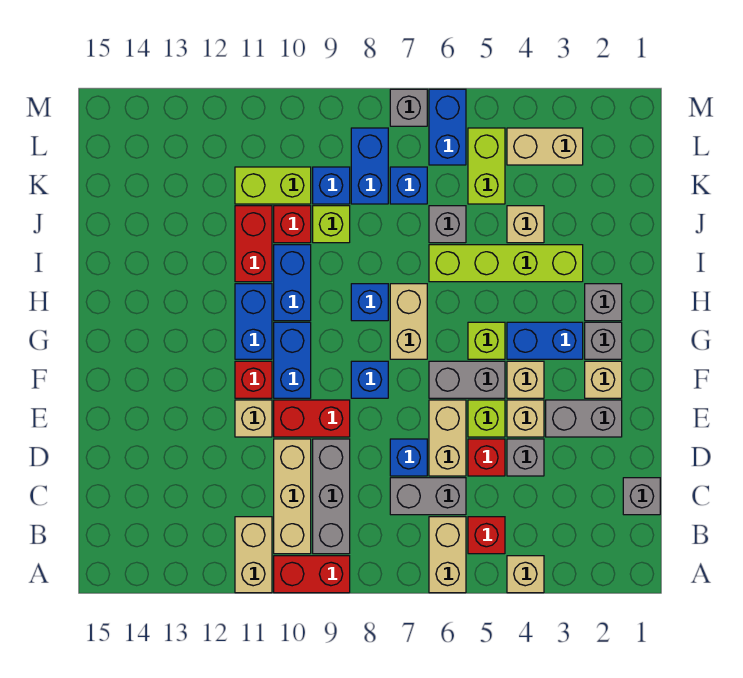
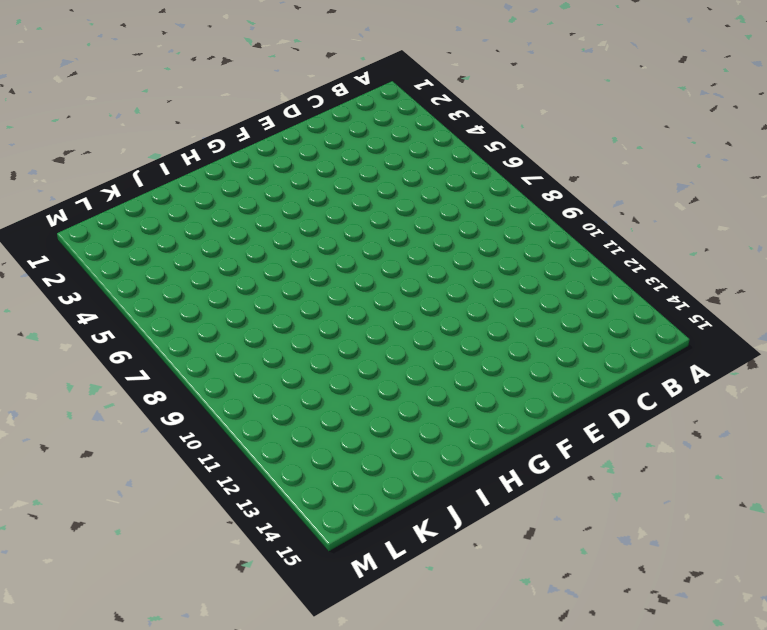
none -> tan brick A4 level 1
none -> tan brick A6:B6 level 1
none -> red brick A9:A10 level 1
none -> tan brick A11:B11 level 1

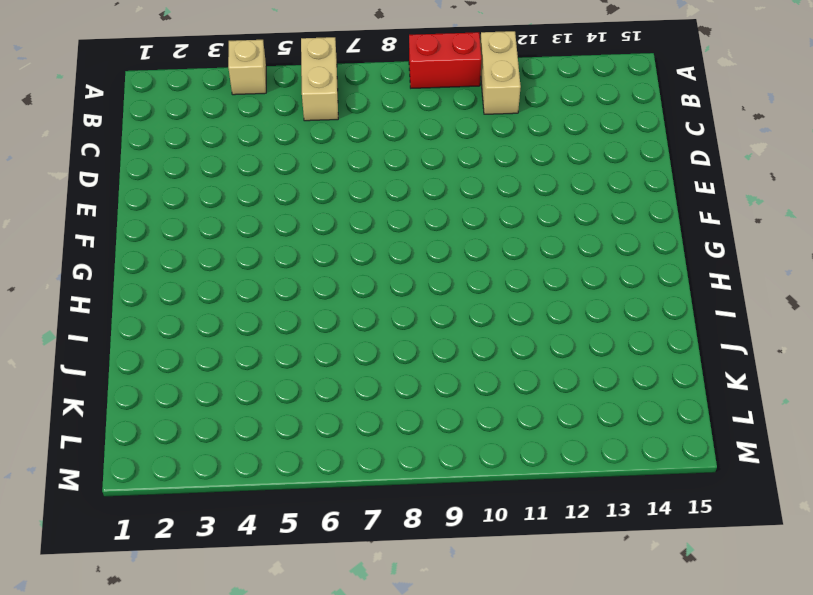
none -> red brick B5 level 1
none -> grey brick B9:D9 level 1
none -> tan brick B10:D10 level 1
none -> grey brick C1 level 1

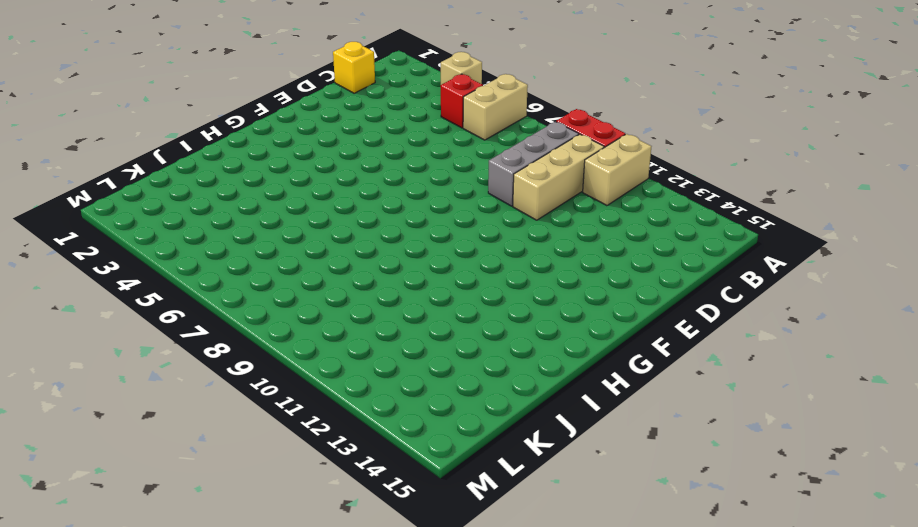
yellow brick C1 level 1 -> grey brick C1 level 1
none -> grey brick C6:C7 level 1
none -> grey brick D4 level 1
none -> red brick D5 level 1
none -> tan brick D6:E6 level 1

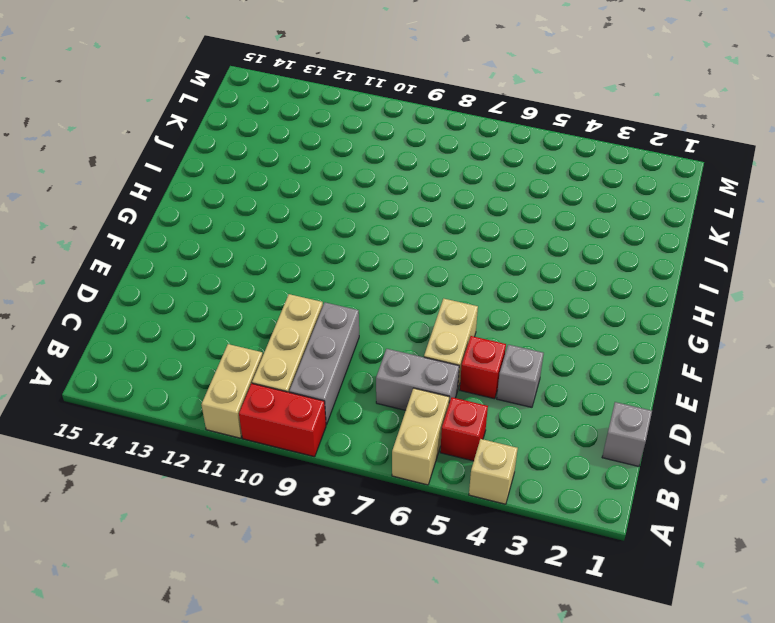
none -> blue brick D7 level 1
none -> grey brick E2:E3 level 1
none -> tan brick E4 level 1
none -> lime brick E5 level 1

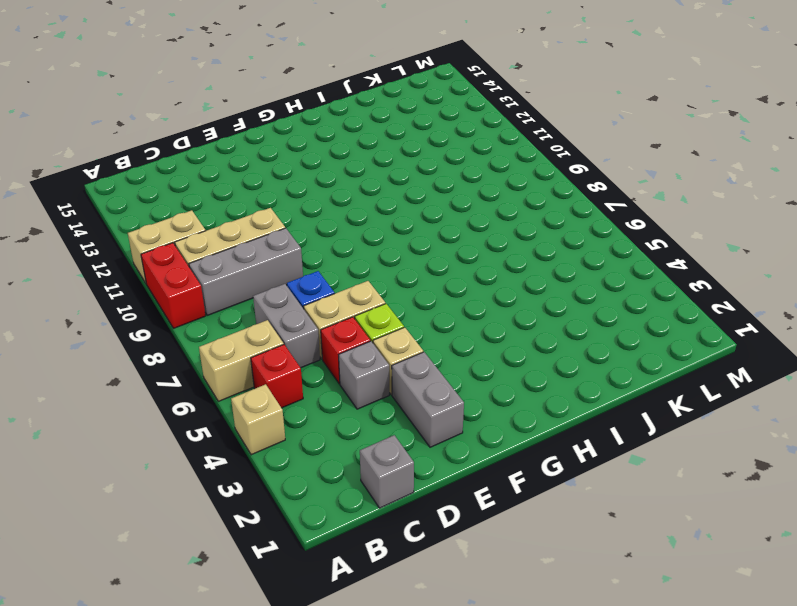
none -> red brick E9:E10 level 1
none -> tan brick E11 level 1
none -> tan brick F2 level 1
none -> tan brick F4 level 1

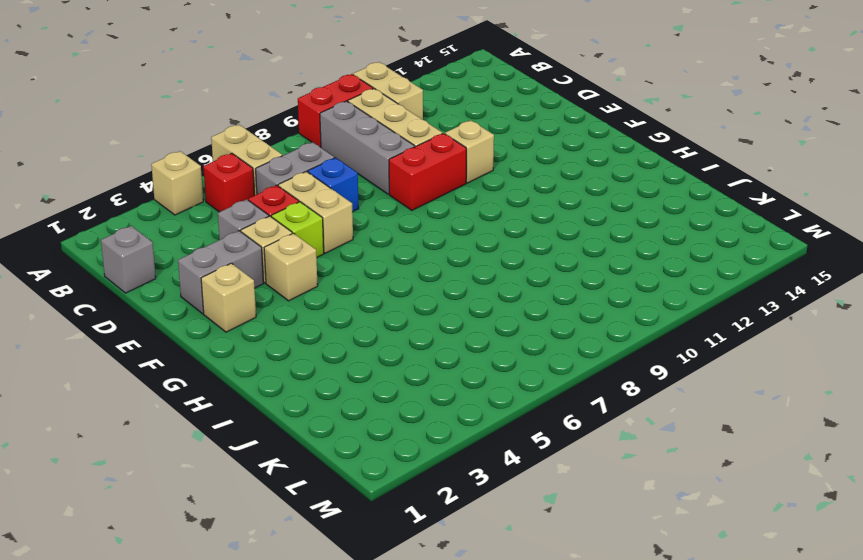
none -> grey brick F5:F6 level 1
none -> blue brick F8 level 1
none -> blue brick F10:G10 level 1
none -> red brick F11 level 1

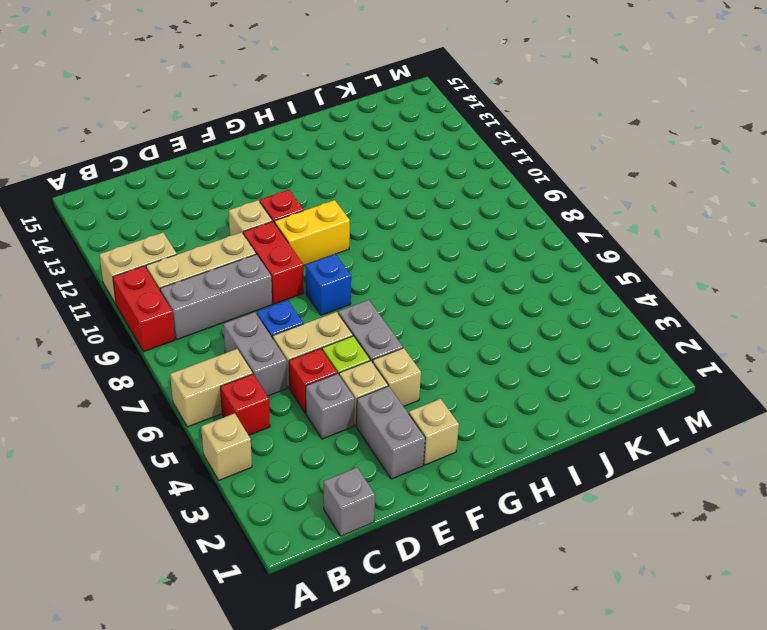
yellow brick F10:G10 level 1 -> blue brick F10:G10 level 1
none -> grey brick G2 level 1
none -> blue brick G3:G4 level 1
none -> lime brick G5 level 1
none -> tan brick G7:H7 level 1

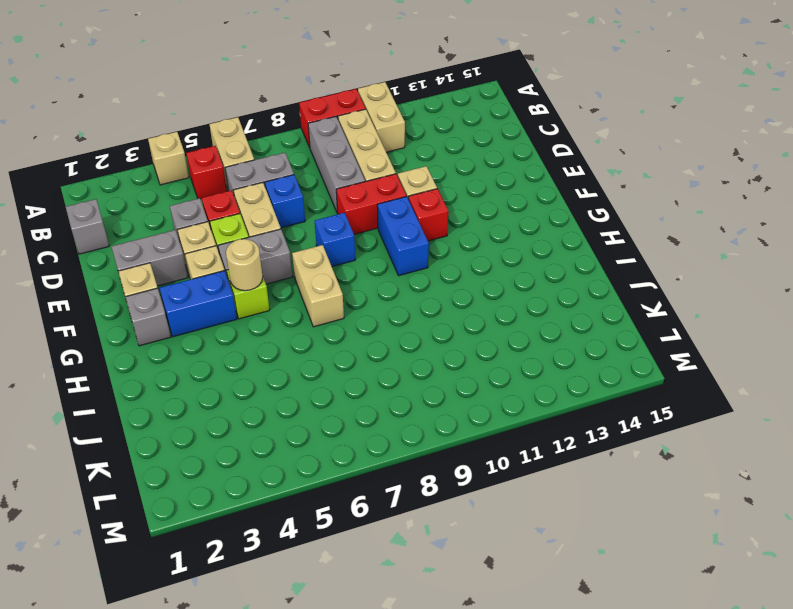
tan round brick G5 level 2 -> none
none -> blue brick G11:H11 level 1
none -> grey brick H2 level 1
none -> blue brick H8 level 1
none -> blue brick H10:I10 level 1

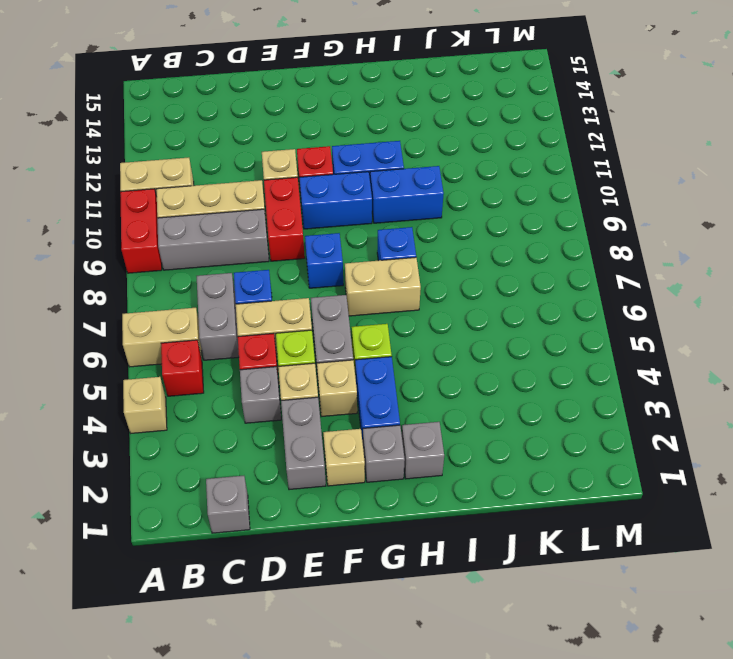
none -> lime brick I3:I6 level 1
none -> red brick I11:J11 level 1
none -> tan brick J4 level 1
none -> grey brick J6 level 1

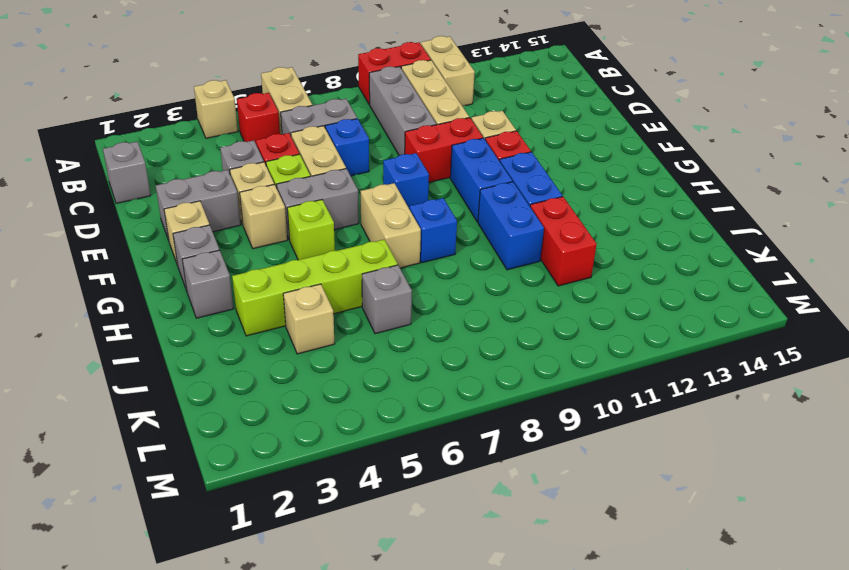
none -> blue brick G3:G4 level 1
none -> lime brick J9 level 1
none -> red brick J10 level 1
none -> lime brick K5:L5 level 1

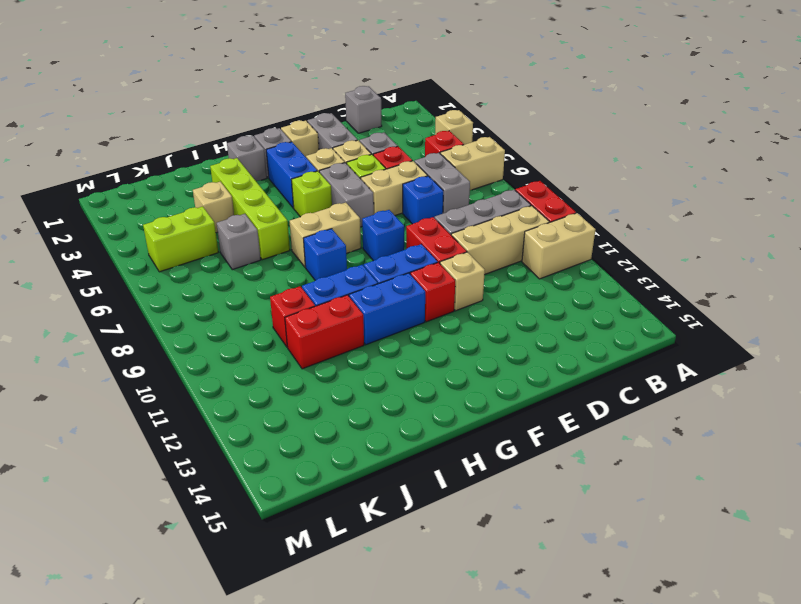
none -> lime brick J9 level 1
none -> blue brick K7 level 1
none -> blue brick K8:L8 level 1
none -> blue brick K9 level 1

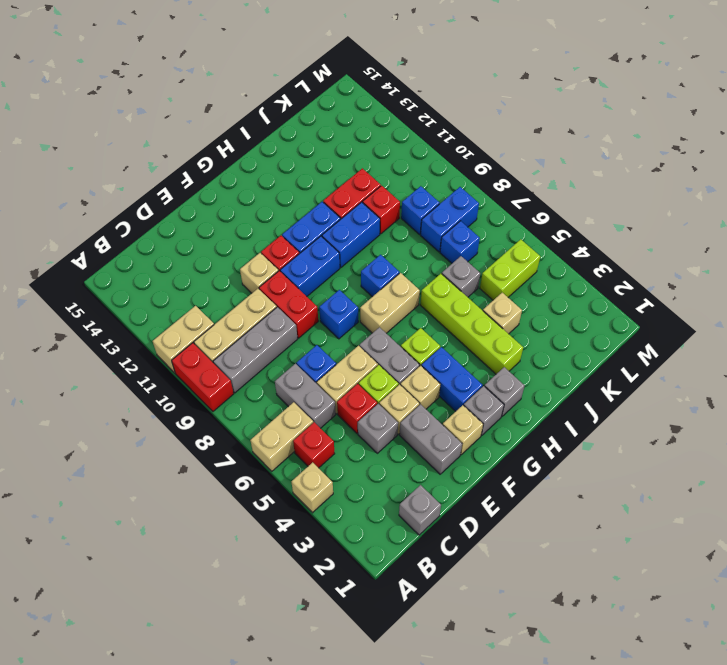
none -> lime brick J9 level 1
none -> lime brick K10:K11 level 1
none -> tan brick L3:L4 level 1
none -> blue brick L6:M6 level 1

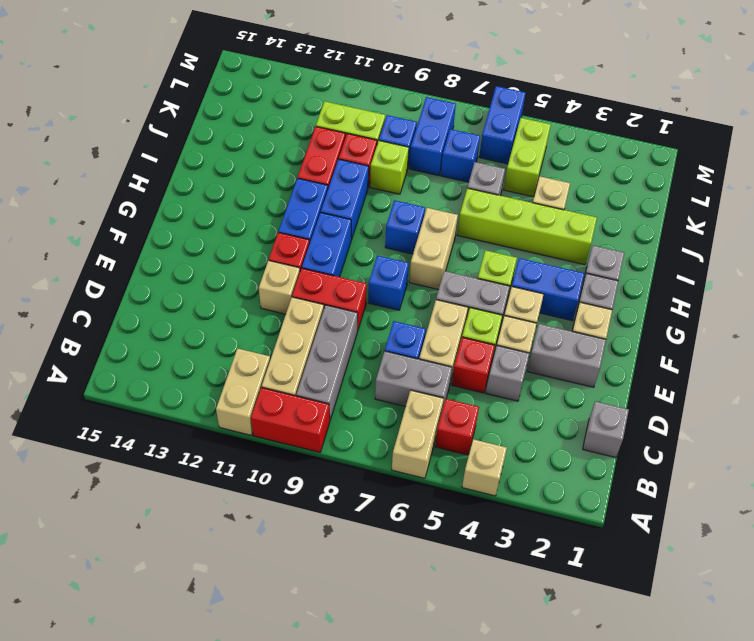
none -> tan brick L3:L4 level 1
none -> grey brick M7 level 1

